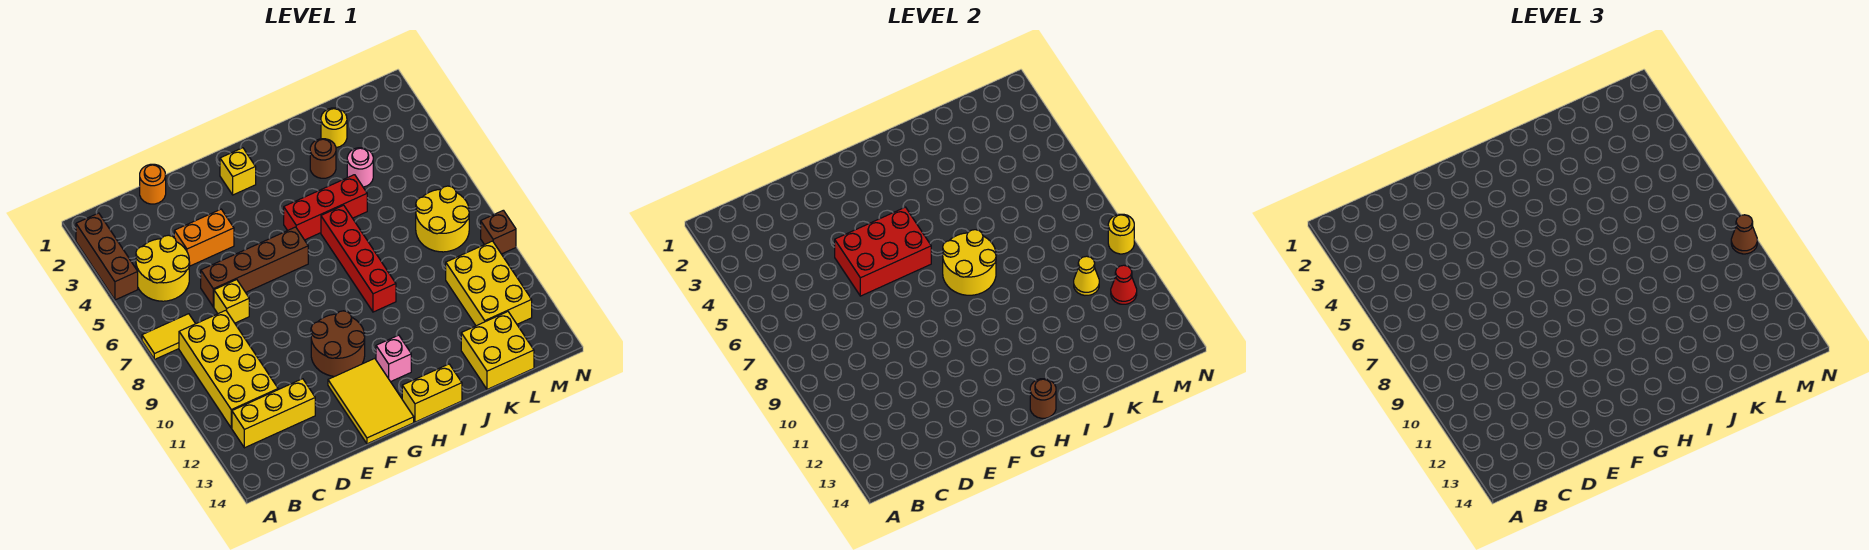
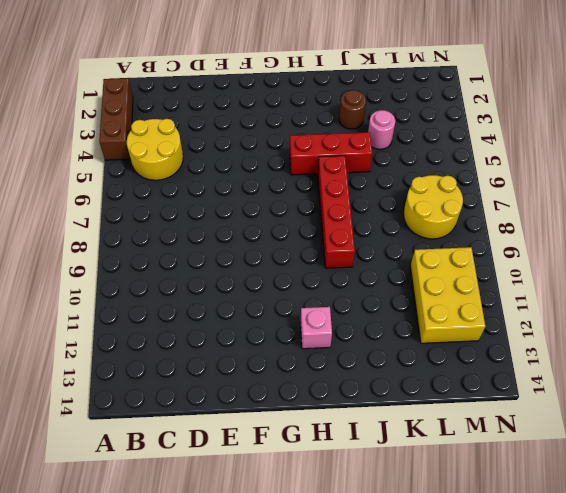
none -> yellow tile A7:B7 level 1
none -> yellow brick B8:C11 level 1
none -> yellow brick B12:D12 level 1
none -> orange round brick D1 level 1

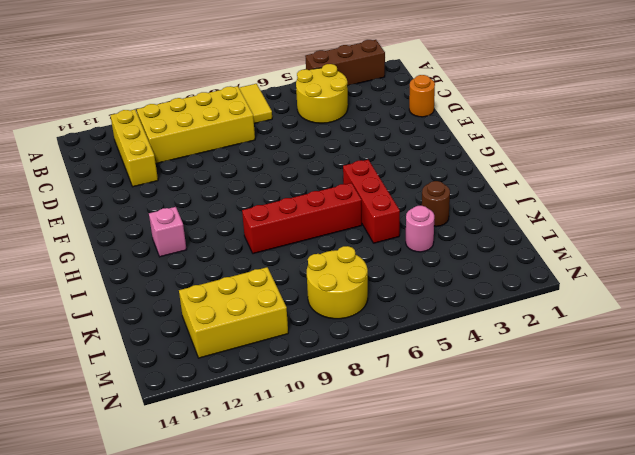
none -> orange brick D4:E4 level 1
none -> brown brick D6:G6 level 1
none -> yellow brick D7 level 1
none -> brown round brick F10:G11 level 1

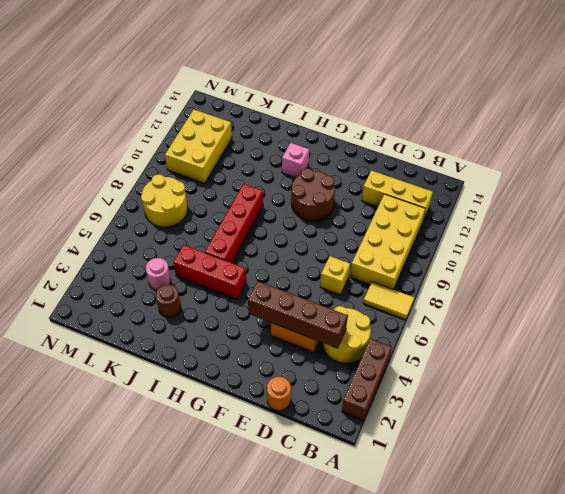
brown brick C4:F4 level 2 -> brown brick D6:G6 level 1
none -> yellow tile F12:G14 level 1
none -> yellow brick G2 level 1
none -> yellow brick H14:I14 level 1
none -> yellow round brick K2 level 1

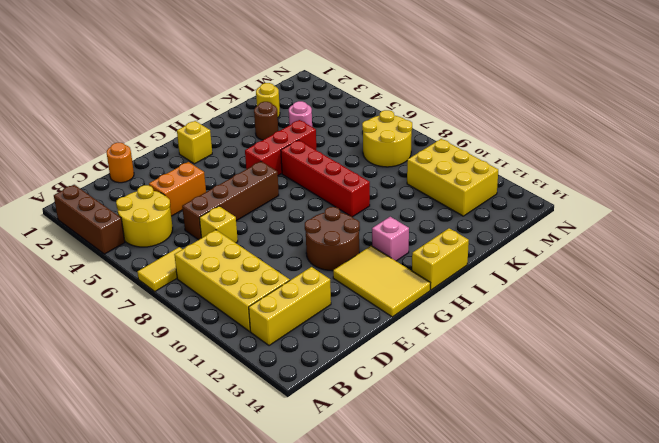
none -> yellow brick K13:L14 level 1
none -> brown brick N9 level 1
none -> red brick E5:G6 level 2
none -> yellow round brick H7:I8 level 2

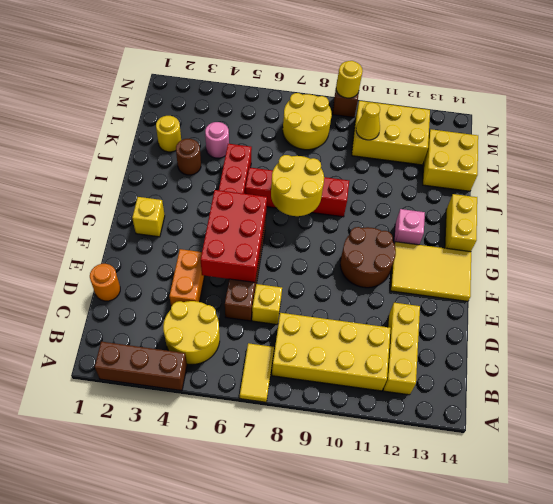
none -> brown round brick H14 level 2
none -> red cone M11 level 2
none -> brown cone N9 level 3

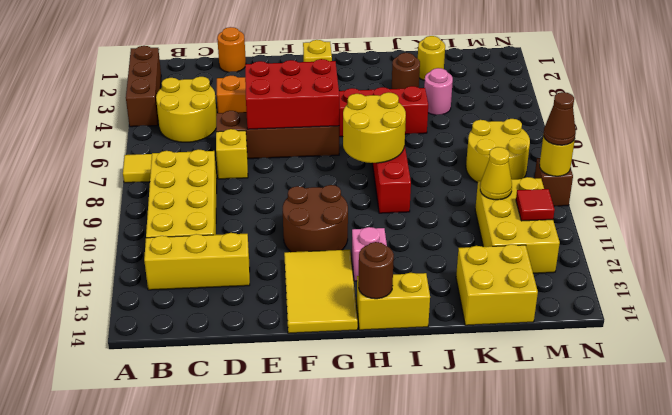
red tile M11 level 2 -> red cone M11 level 2

